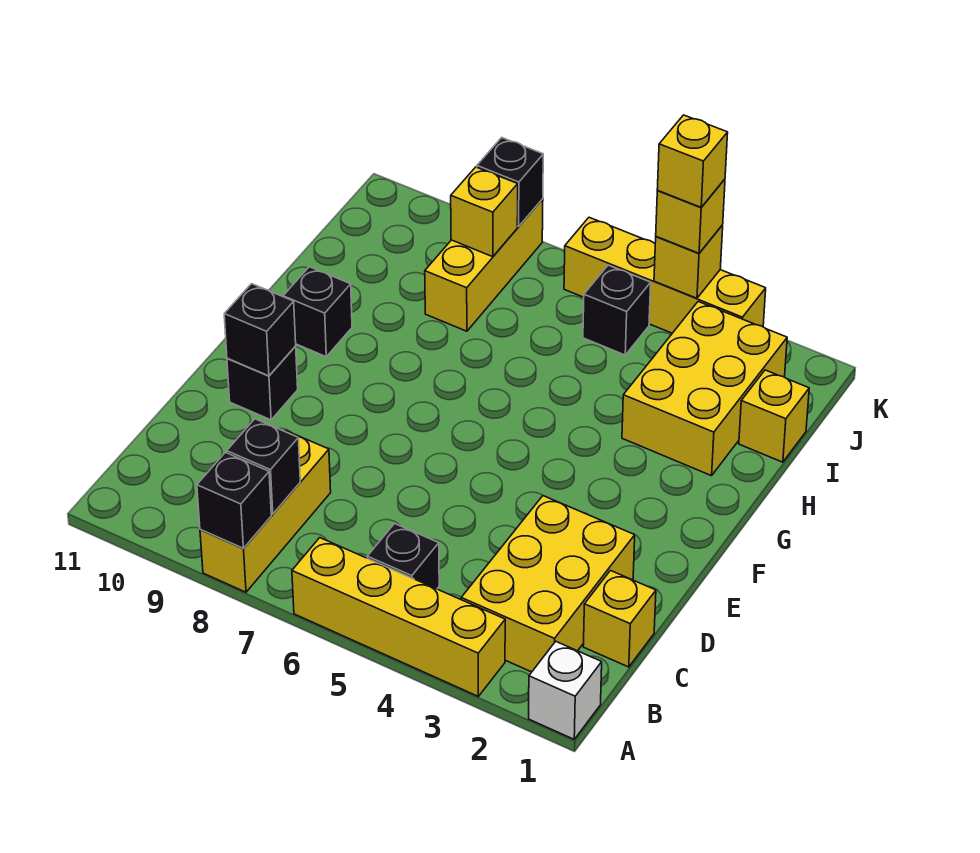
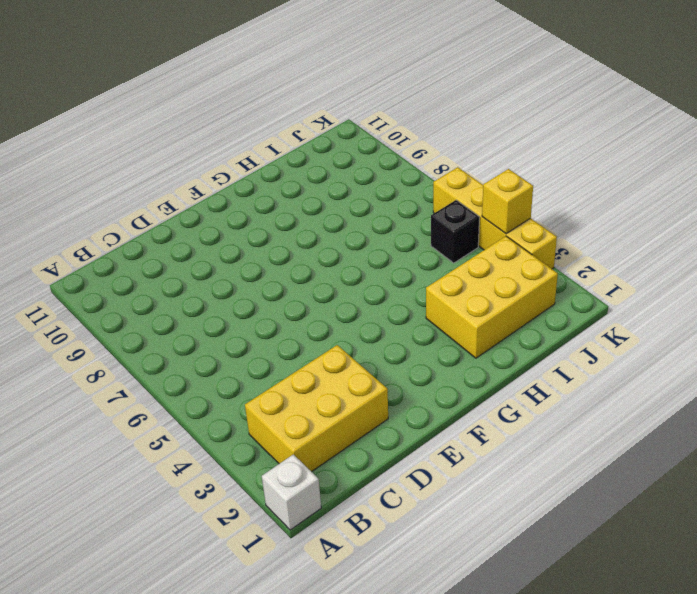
none -> yellow brick A3:A6 level 1
none -> yellow brick A8:C8 level 1
none -> black brick B5 level 1

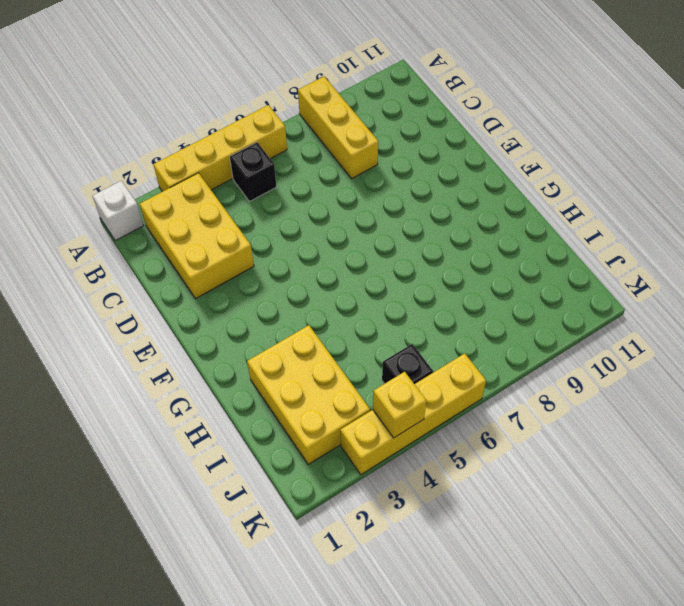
none -> yellow brick C1 level 1
none -> black brick E10 level 1
none -> black brick G10 level 1

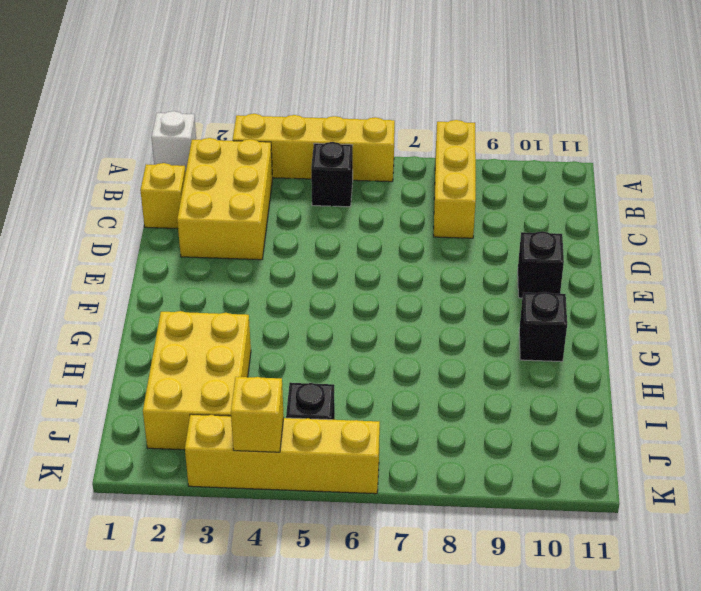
none -> yellow brick I1 level 1
none -> yellow brick I8:K8 level 1
none -> black brick A8 level 2

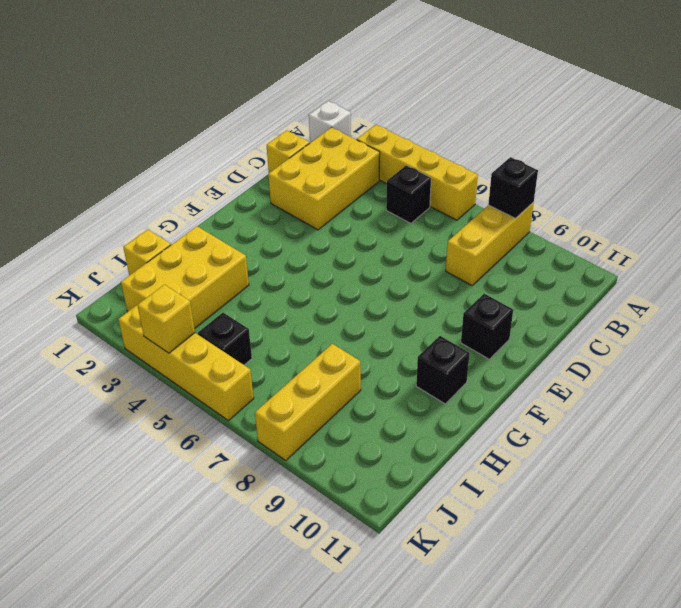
none -> black brick B8 level 2
none -> black brick E10 level 2
none -> yellow brick J8 level 2

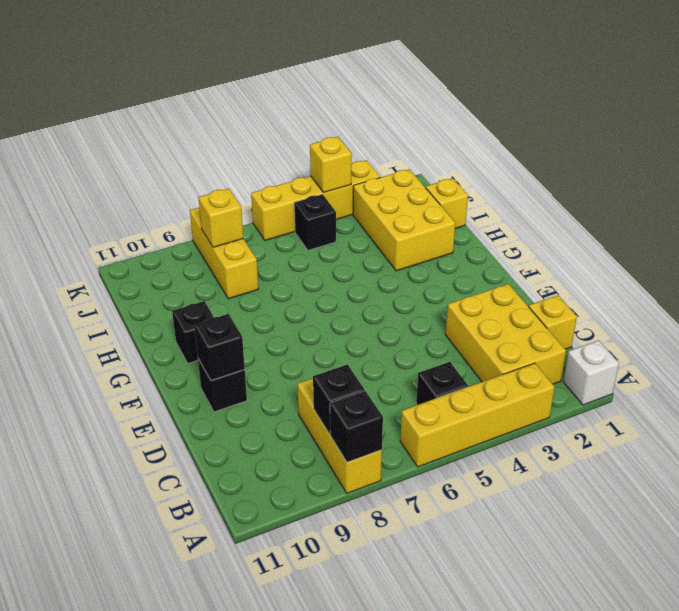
none -> black brick K8 level 2
none -> yellow brick K4 level 3
none -> yellow brick K4 level 4

